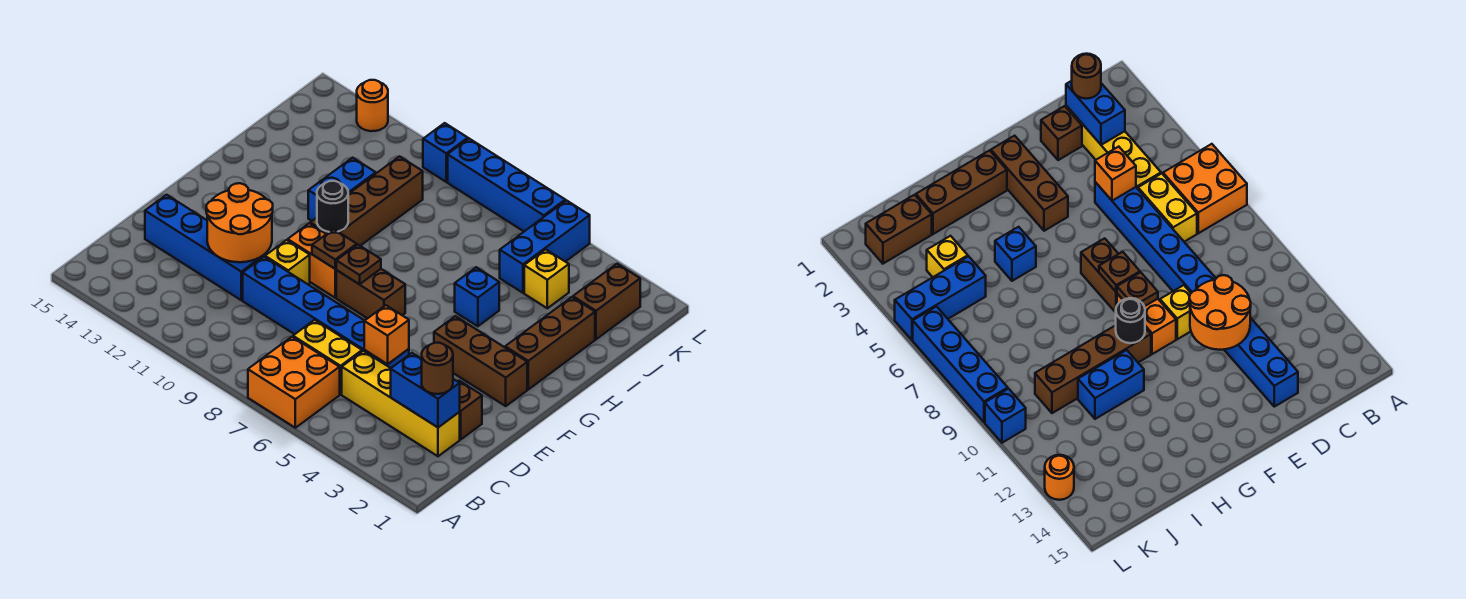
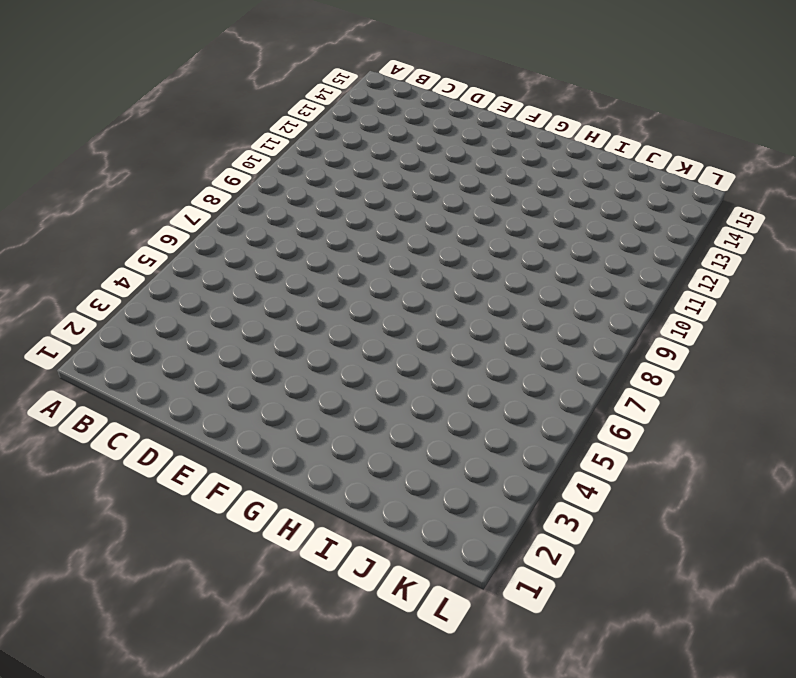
none -> orange brick A6:B7 level 1
none -> yellow brick C2:C5 level 1
none -> yellow brick C6:C7 level 1

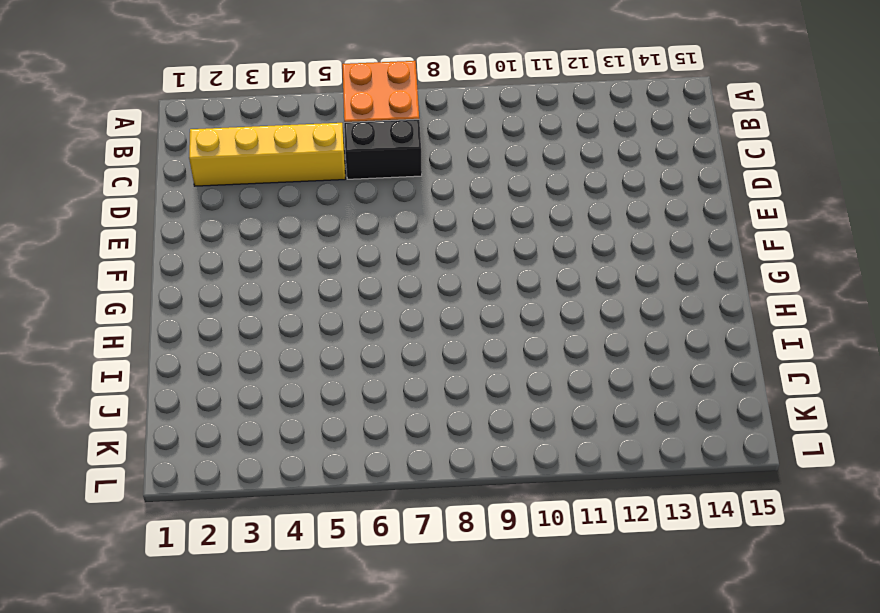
black brick C6:C7 level 1 -> yellow brick C6:C7 level 1
none -> brown brick D2 level 1
none -> blue brick D5:D10 level 1
none -> blue brick D11:D14 level 1

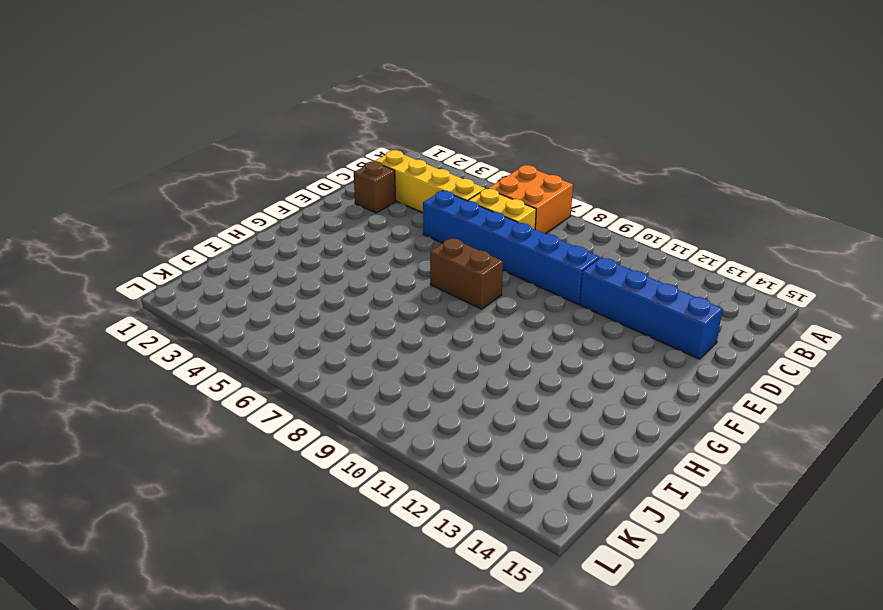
none -> yellow brick E10 level 1
none -> brown brick F2:F4 level 1
none -> orange brick F9:F10 level 1

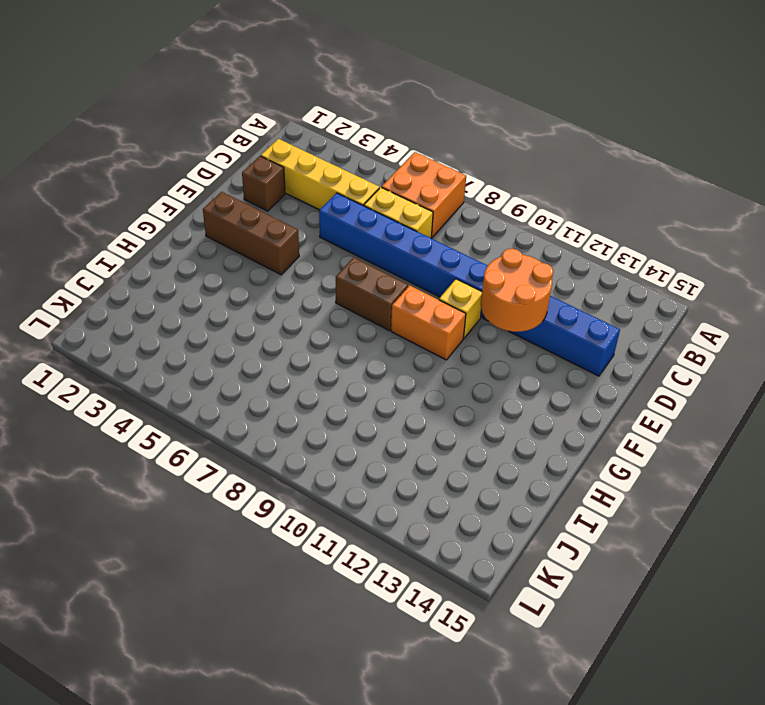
none -> brown brick G2:I2 level 1
none -> brown brick G10:J10 level 1
none -> blue brick H5 level 1

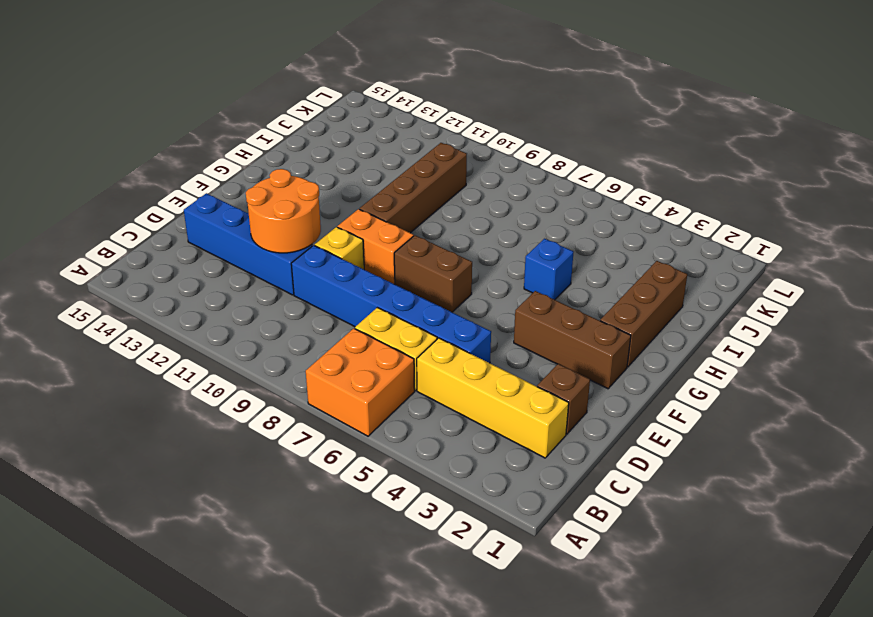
none -> blue brick H11:I11 level 1
none -> brown brick J2:K2 level 1
none -> yellow brick J4 level 1

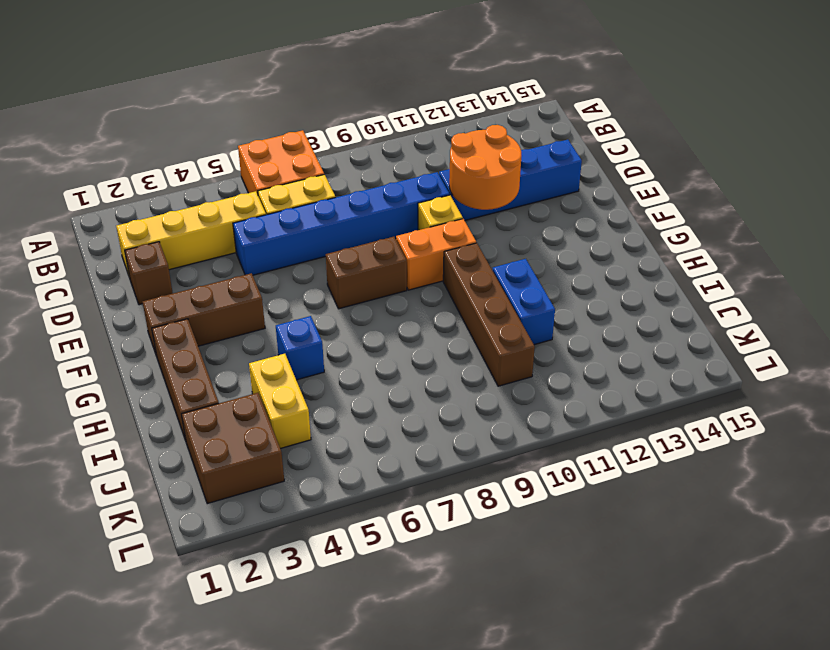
yellow brick I4:J4 level 1 -> yellow brick J4 level 1
brown brick J2:K3 level 1 -> brown brick J2:K2 level 1
none -> blue brick J5:L5 level 1
none -> blue brick L6:L9 level 1
none -> blue brick L10 level 1

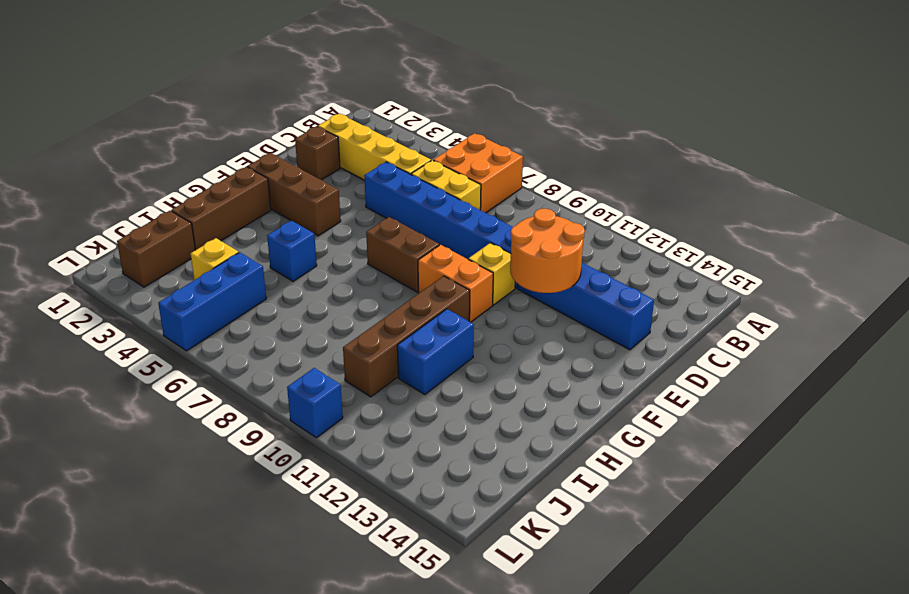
none -> blue brick L6:L9 level 1
none -> orange round brick L13 level 1
none -> blue brick C2:C3 level 2

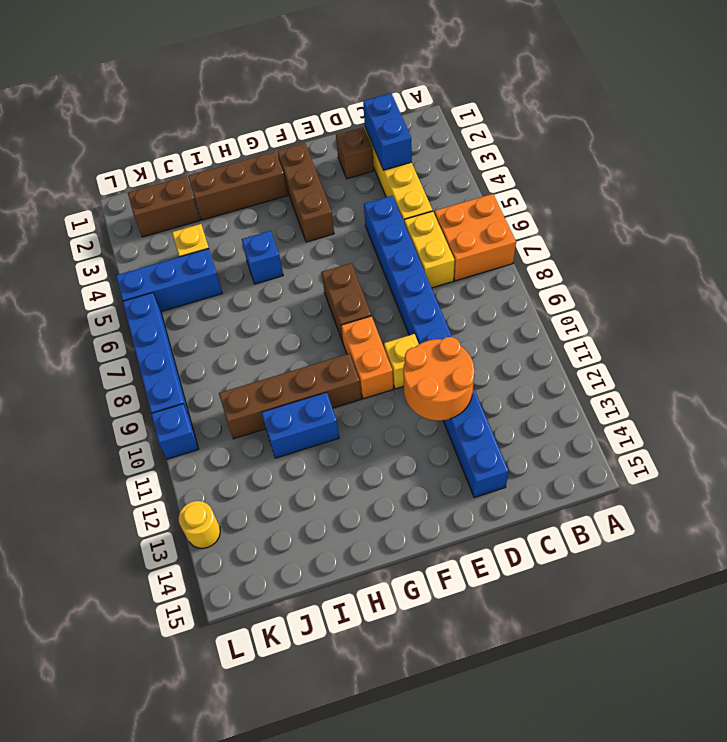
yellow round brick L13 level 1 -> orange round brick L13 level 1
none -> orange brick D5 level 2
none -> brown plate F8 level 2
none -> brown plate F9 level 2

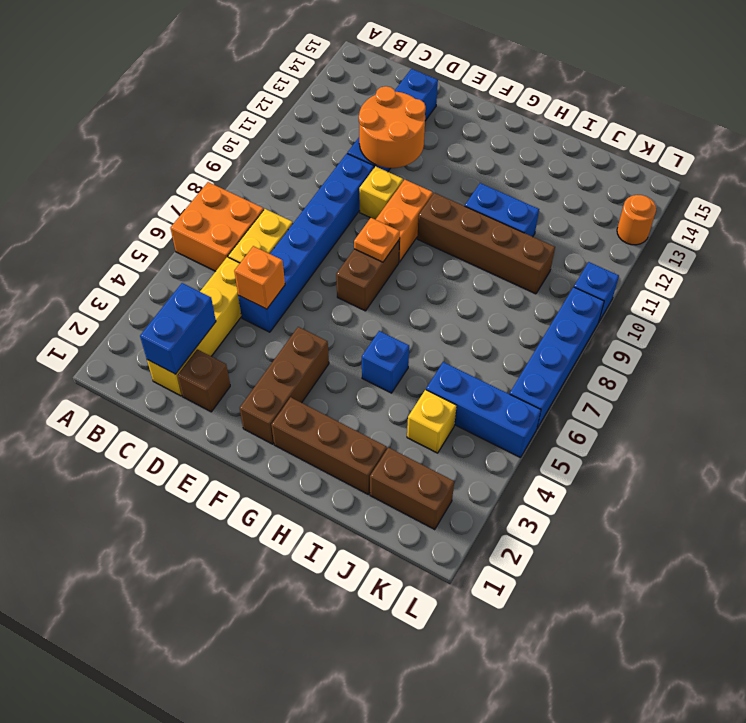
orange plate F8 level 2 -> brown plate F8 level 2
none -> brown plate F9 level 2
none -> black round brick G10 level 2
none -> brown round brick C2 level 3

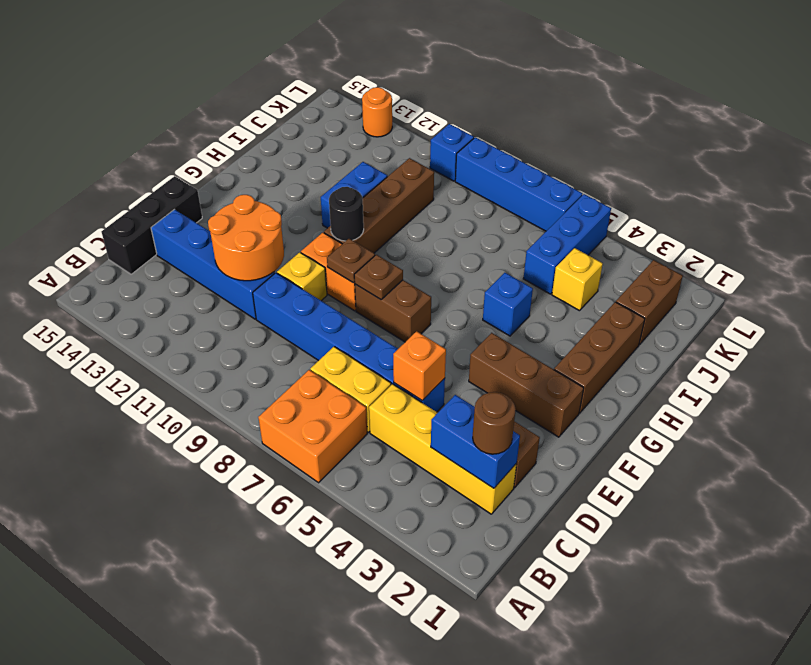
black brick C15:E15 level 1 -> none

